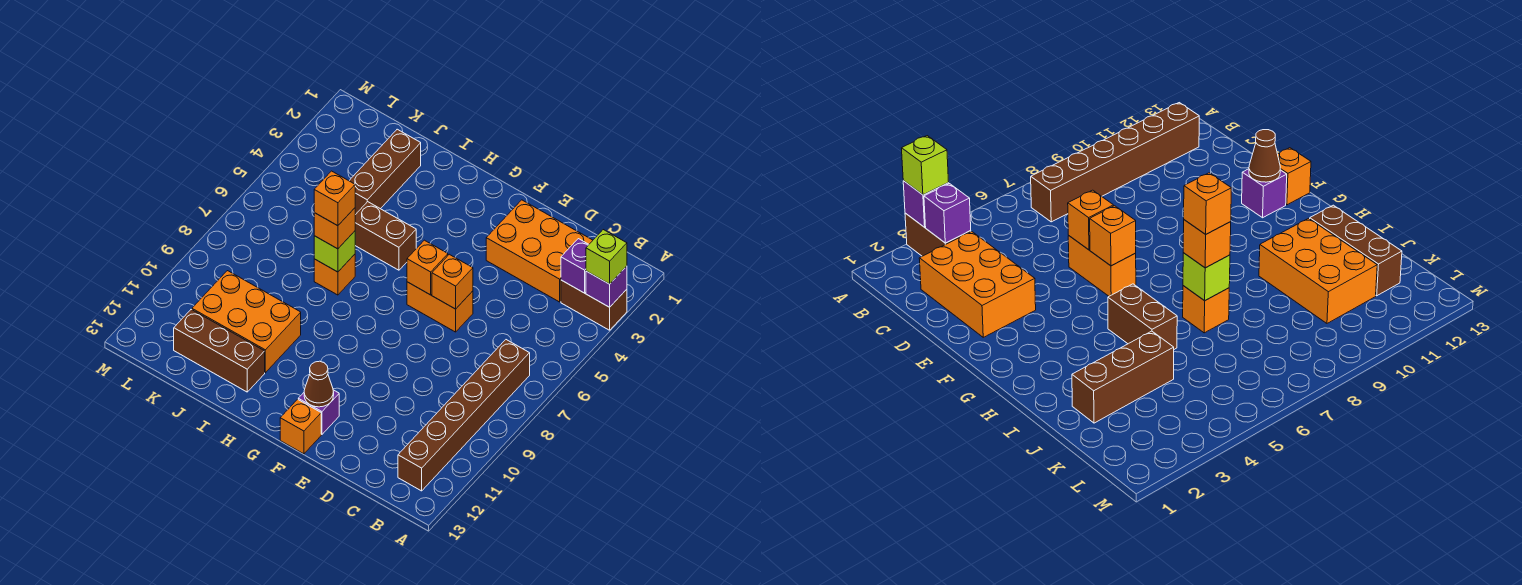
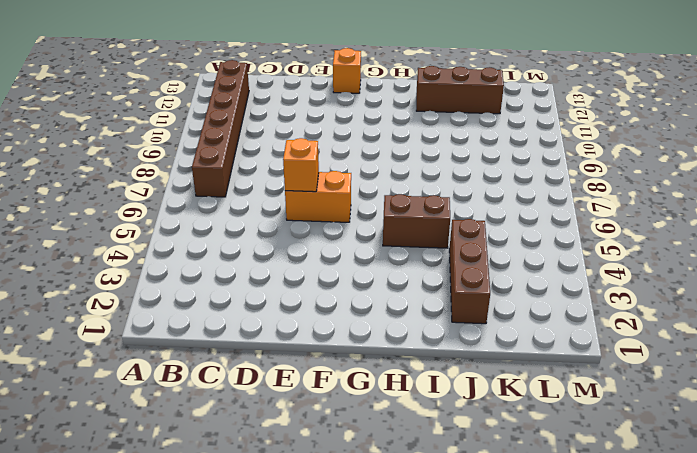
none -> brown brick A3:B3 level 1
none -> orange brick C2:E3 level 1
none -> purple brick F12 level 1

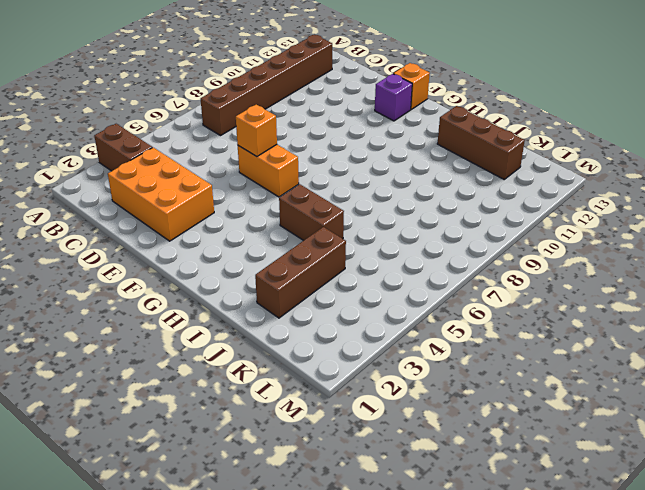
none -> orange brick I7 level 1
none -> orange brick I10:K11 level 1
none -> purple brick A3 level 2

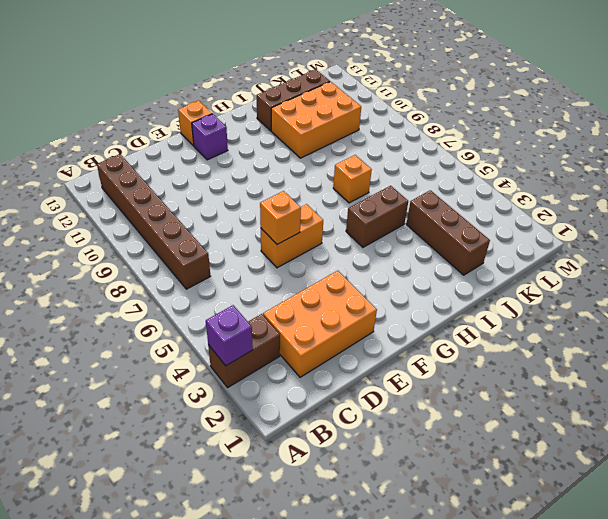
none -> purple brick B3 level 2
none -> orange brick F6 level 2
none -> brown cone F12 level 2

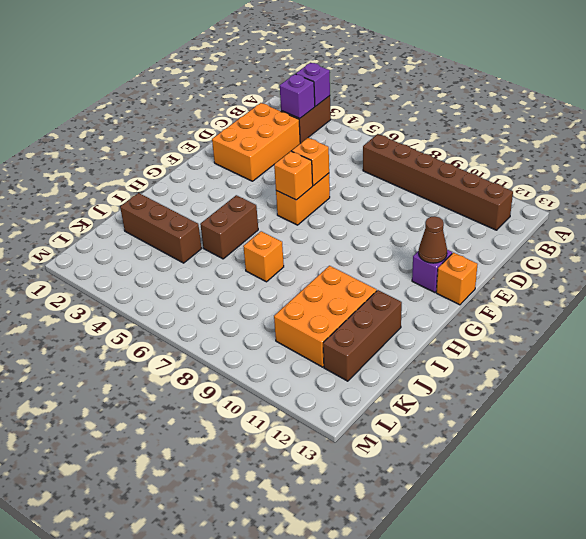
none -> lime brick I7 level 2
none -> lime brick A3 level 3
none -> orange brick I7 level 3

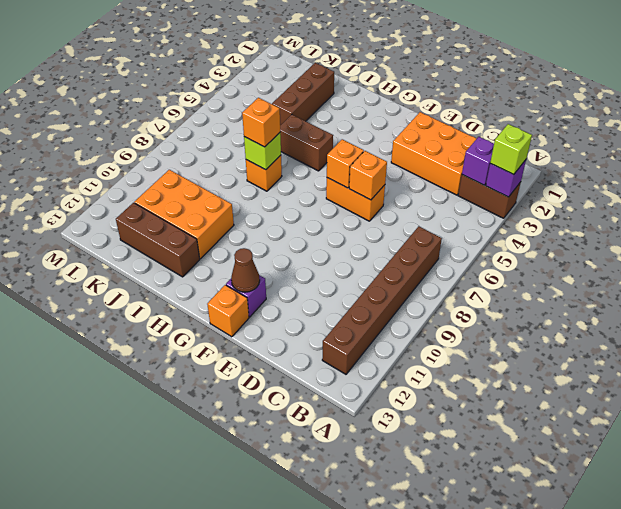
none -> orange brick I7 level 4

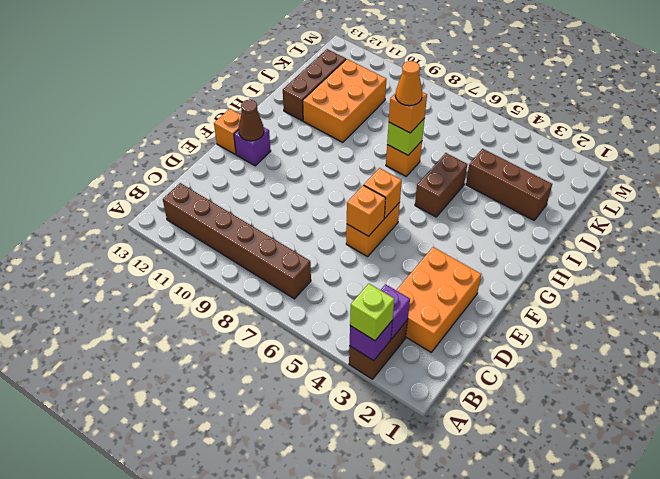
orange cone I7 level 4 -> orange brick I7 level 4

